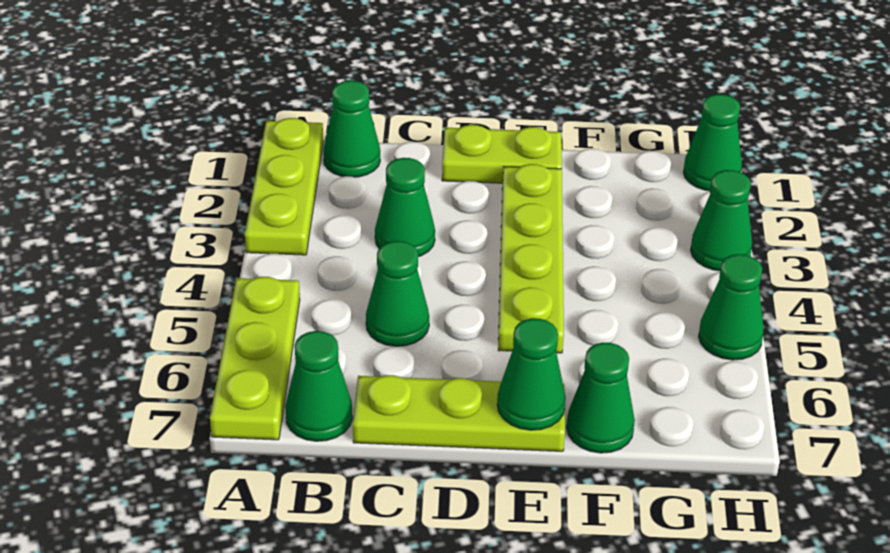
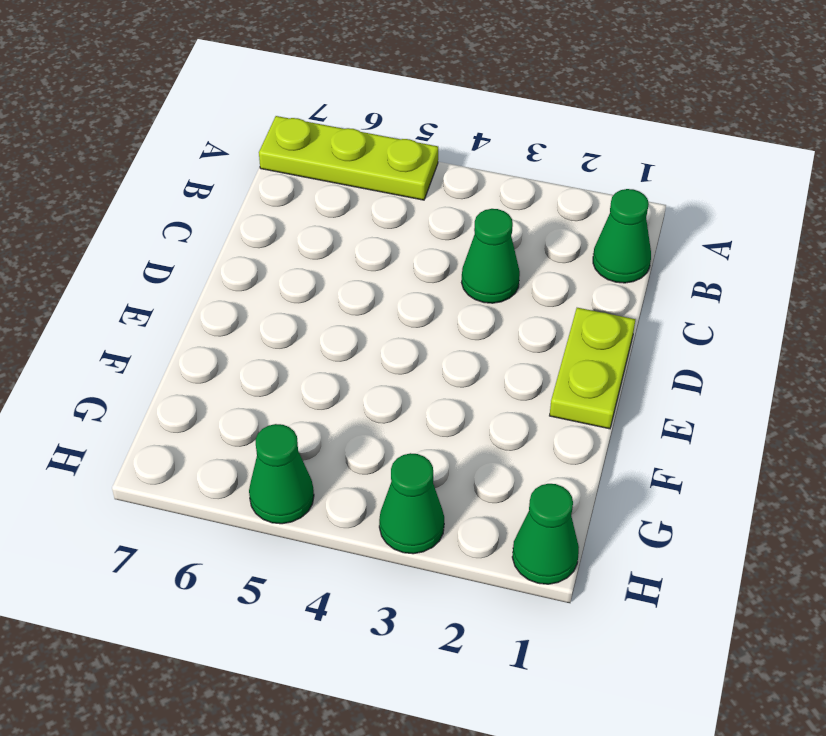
none -> lime plate A1:A3 level 1
none -> green cone B7 level 1
none -> green cone C5 level 1

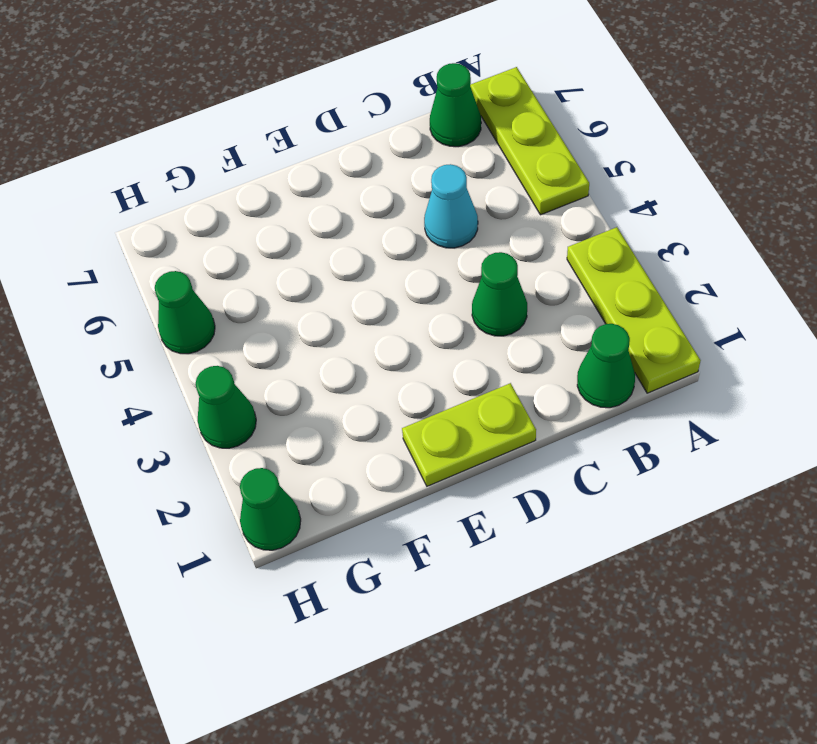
cyan cone C5 level 1 -> green cone C5 level 1
none -> lime plate C7:E7 level 1
none -> lime plate E2:E5 level 1
none -> green cone F7 level 1

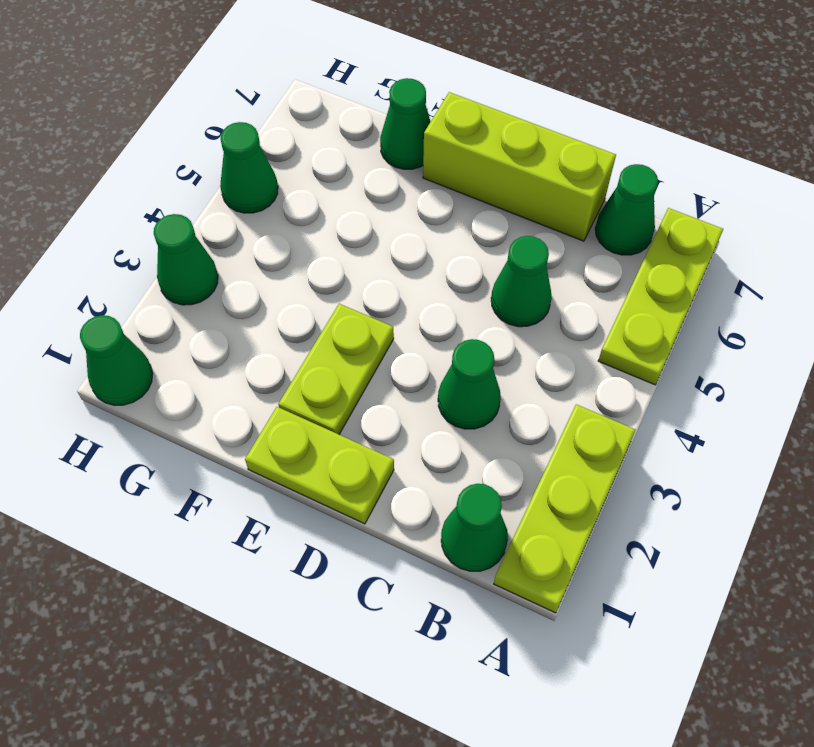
lime brick C7:E7 level 1 -> lime plate C7:E7 level 1
lime plate E2:E3 level 1 -> lime plate E2:E5 level 1
none -> green cone E7 level 2

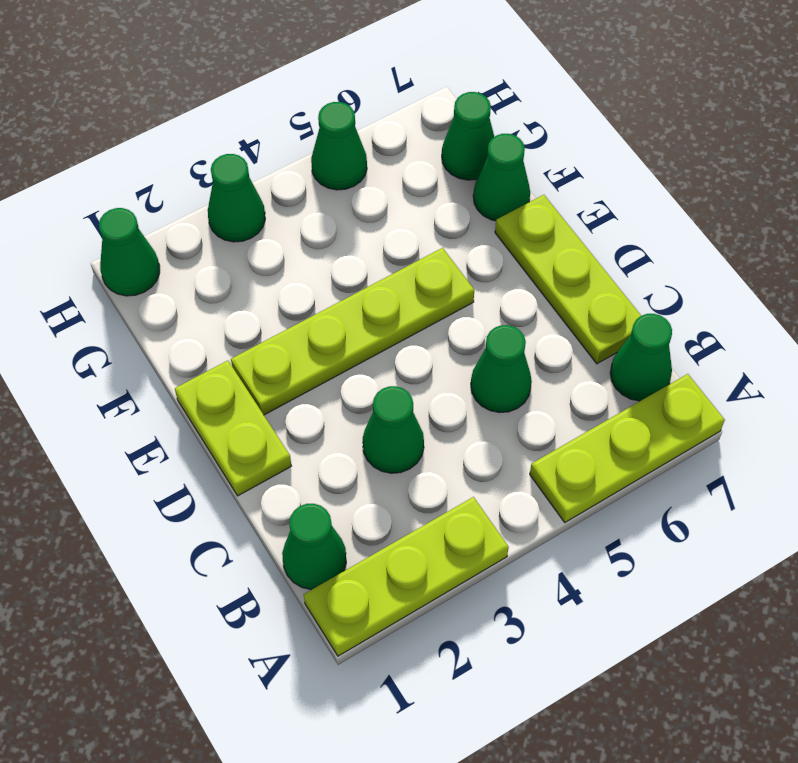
green cone G7 level 1 -> green cone E7 level 2

